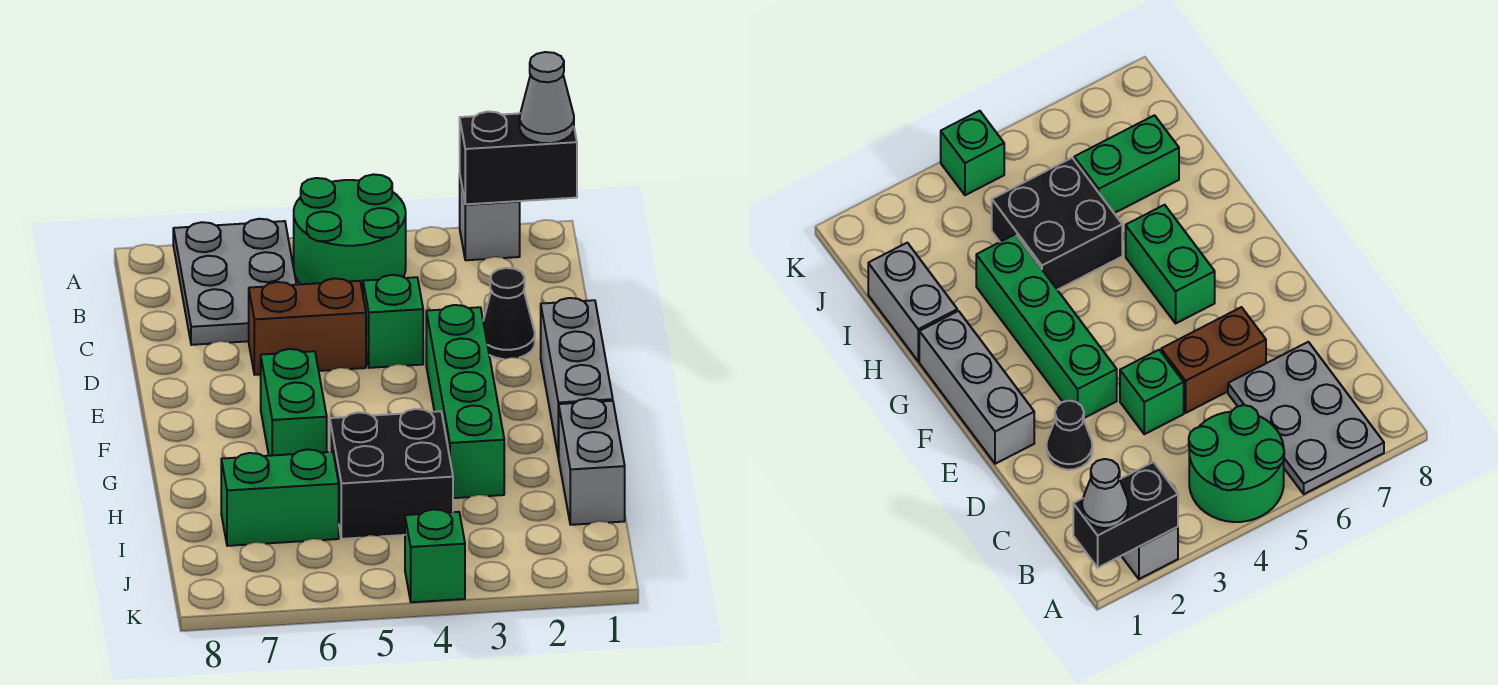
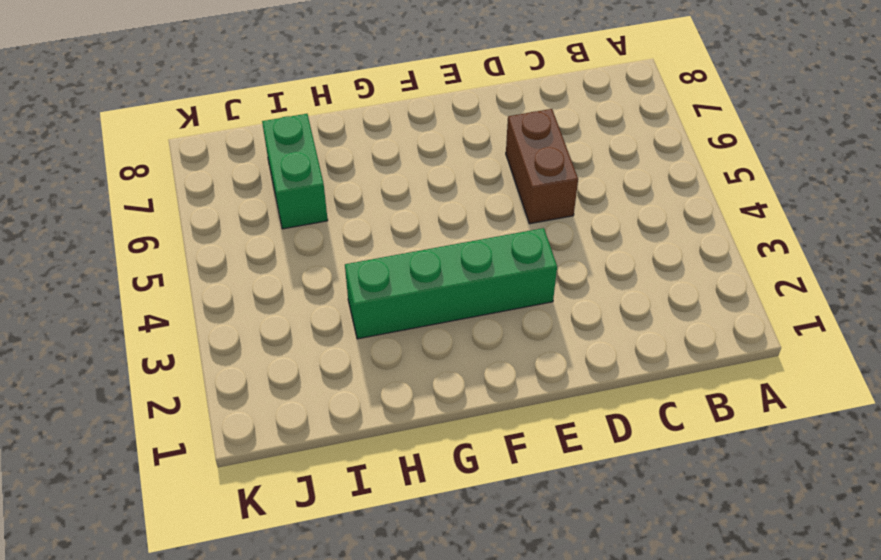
none -> grey brick A2 level 1
none -> green round brick A4:B5 level 1
none -> grey plate A6:C7 level 1

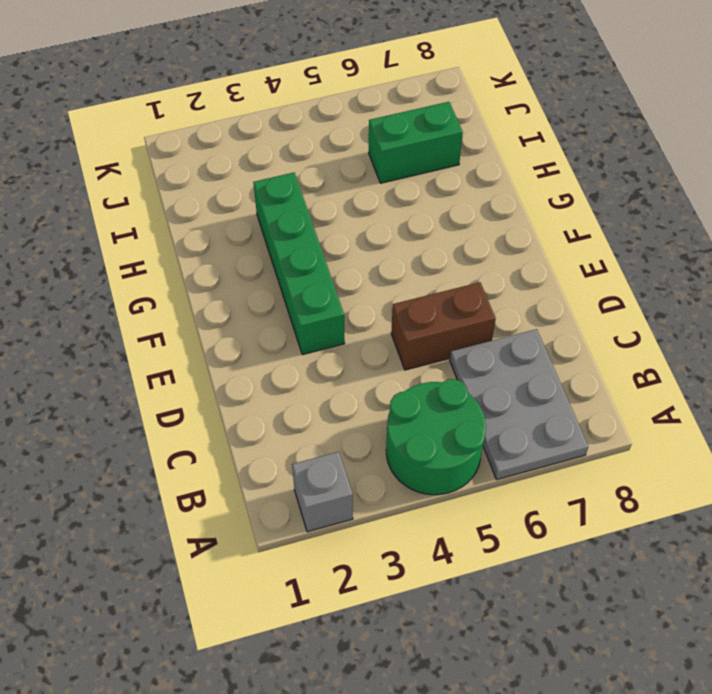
none -> black cone D2 level 1
none -> green brick D4 level 1
none -> grey brick E1:G1 level 1

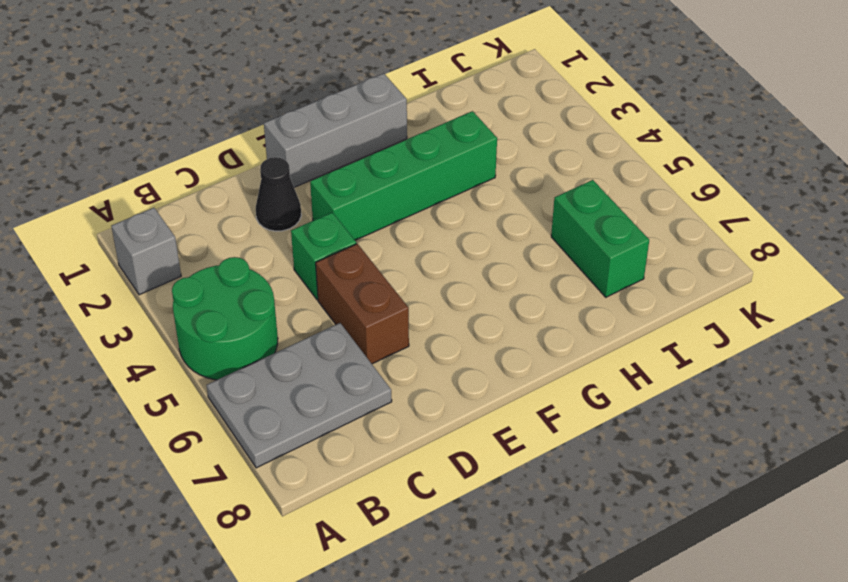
none -> green brick F6:G6 level 1
none -> grey brick H1:I1 level 1
none -> black brick H4:I5 level 1

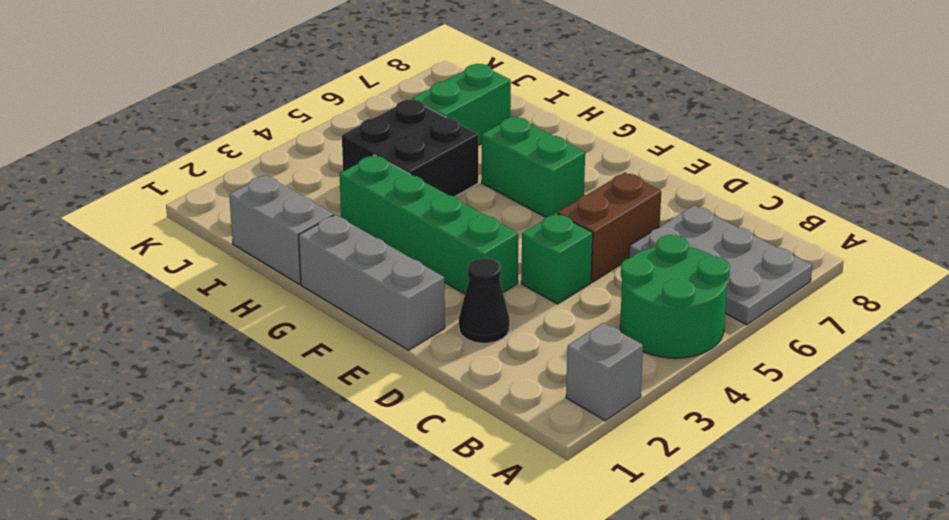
none -> green brick K4 level 1
none -> black brick A1:A2 level 2
none -> grey cone A1 level 3

